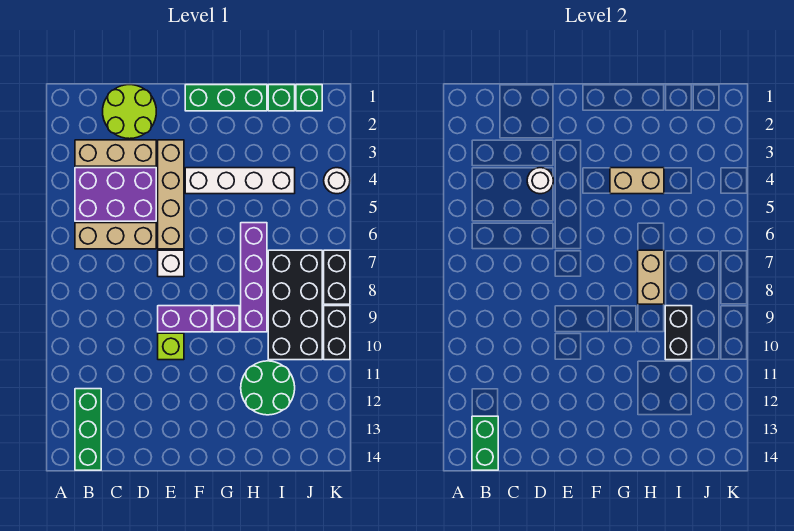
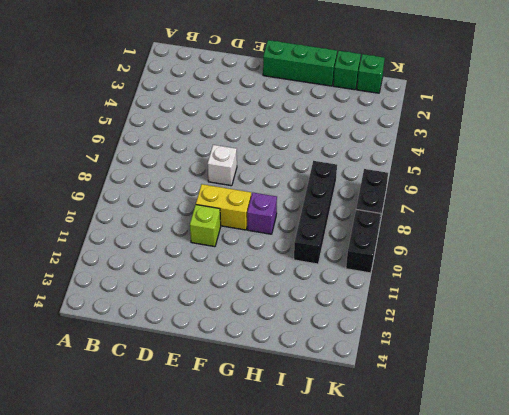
yellow brick E9:F9 level 1 -> purple brick E9:F9 level 1
black brick I7:I10 level 1 -> black brick I7:J10 level 1
none -> tan brick B3:D3 level 1
none -> purple brick B4:D5 level 1
none -> tan brick B6:D6 level 1

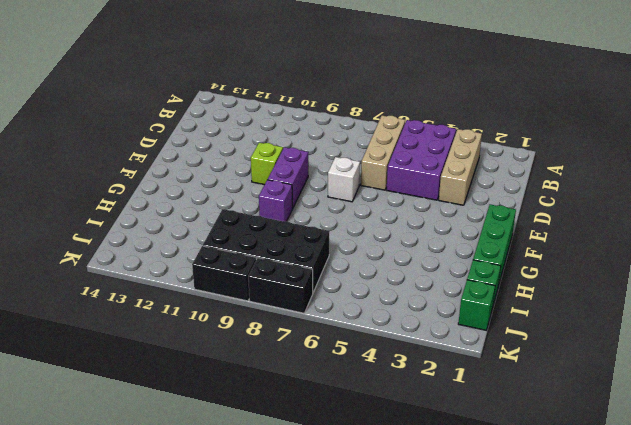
none -> green brick B12:B14 level 1
none -> lime round brick C1:D2 level 1
none -> tan brick E3:E6 level 1

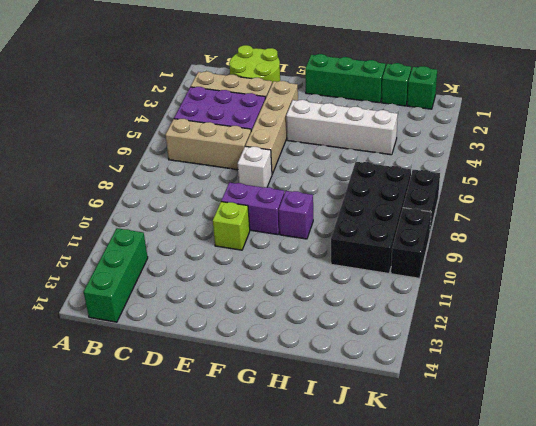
none -> purple brick H6:H9 level 1
none -> green round brick H11:I12 level 1
none -> white round brick K4 level 1

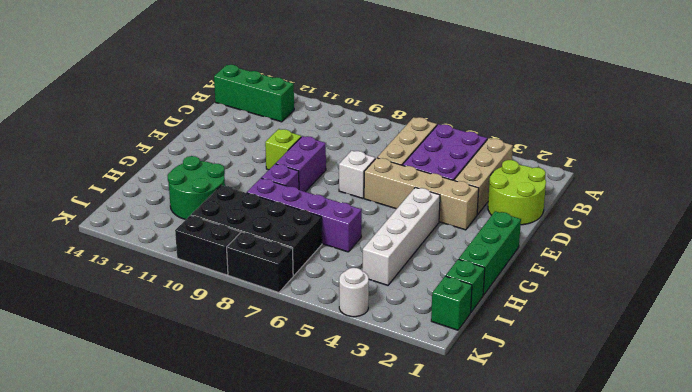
none -> green brick B13:B14 level 2
none -> white round brick D4 level 2
none -> tan brick G4:H4 level 2

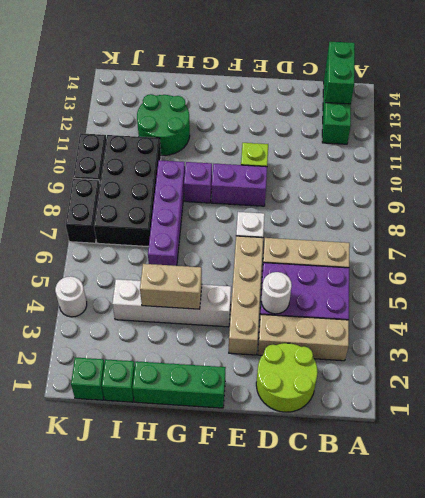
none -> tan brick H7:H8 level 2
none -> black brick I9:I10 level 2

